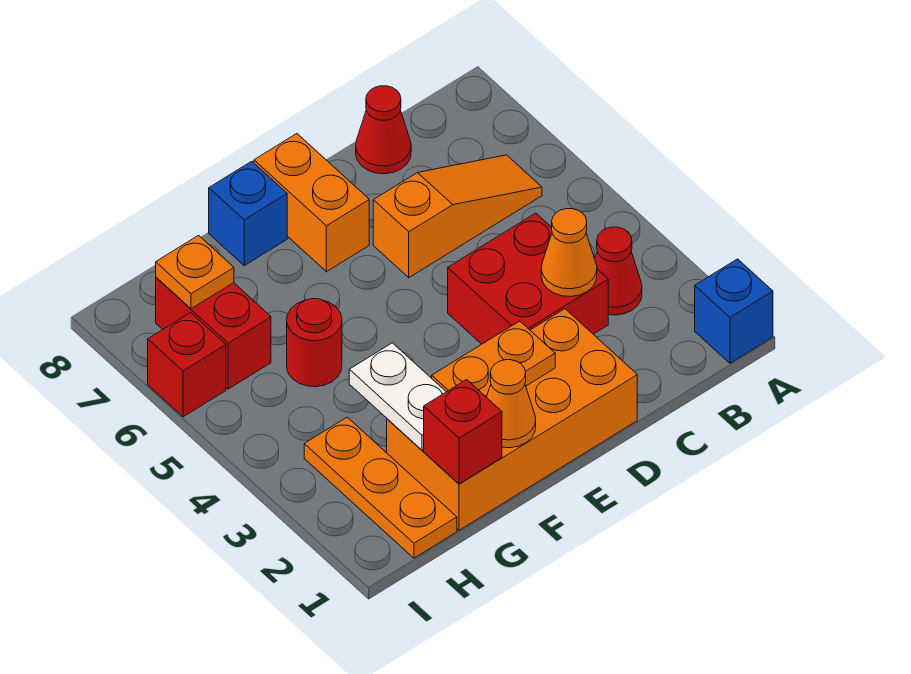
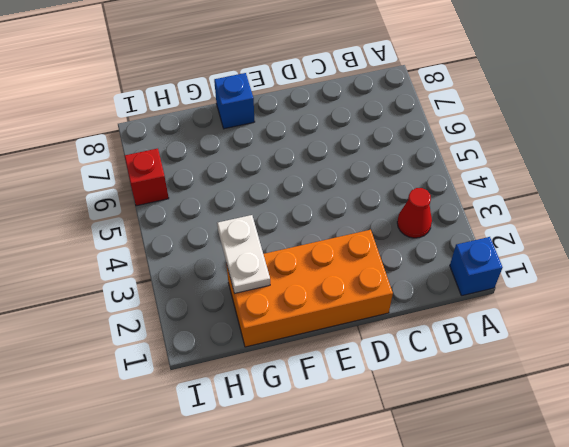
none -> orange slope B6:D6 level 1 top D
none -> red brick C3:D4 level 1
none -> red cone C8 level 1

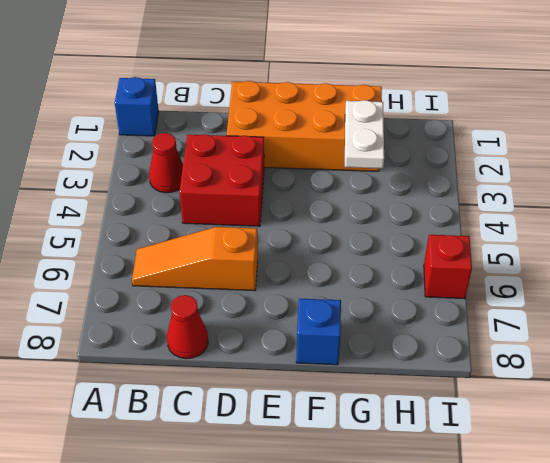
none -> orange brick E7:E8 level 1
none -> red round brick G5 level 1
none -> orange plate H1:H3 level 1

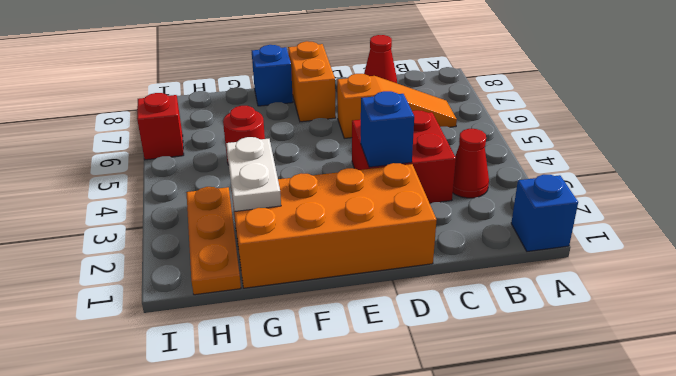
blue brick D3 level 2 -> none
none -> red brick H6:H7 level 1
none -> orange cone C3 level 2
none -> orange plate E2:F2 level 2

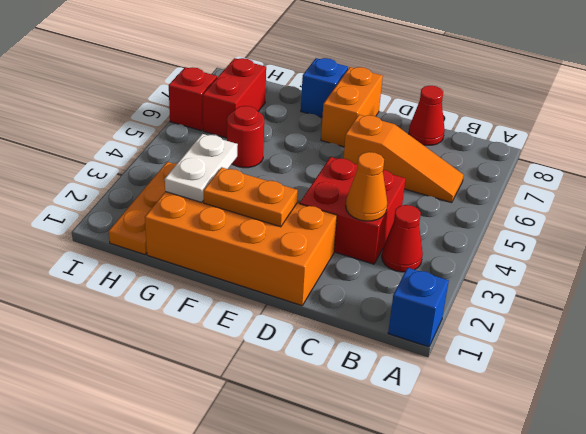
none -> orange cone F1 level 2
none -> red brick G1 level 2
none -> orange plate H7 level 2

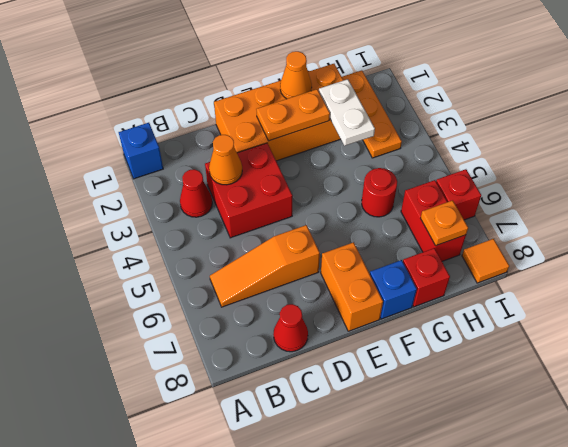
red brick G8 level 1 -> red brick G1 level 2
orange tile I8 level 1 -> none

